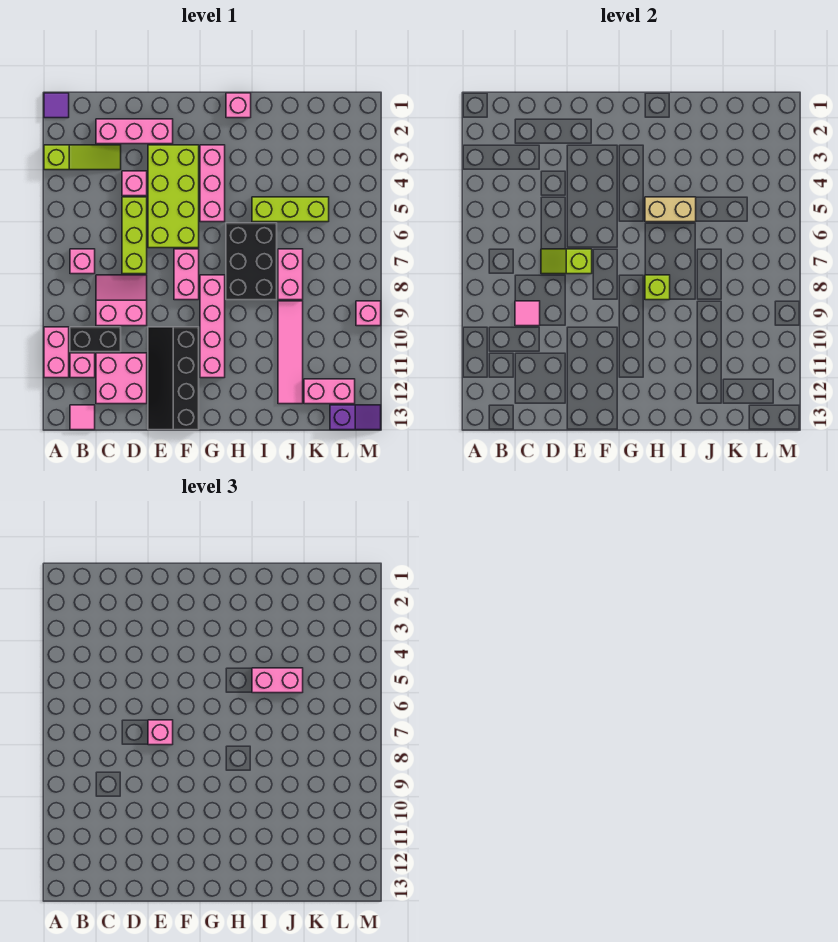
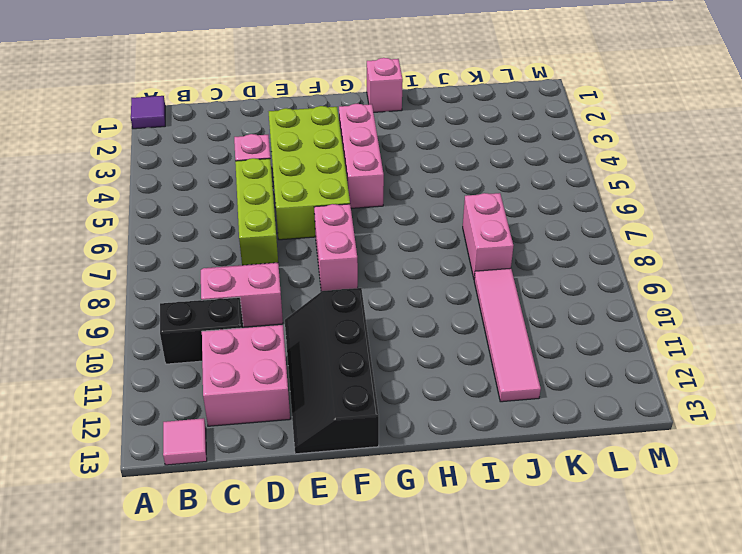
none -> lime slope A3:C3 level 1 top A
none -> pink brick A10:A11 level 1
none -> pink brick B7 level 1
none -> pink brick B11 level 1

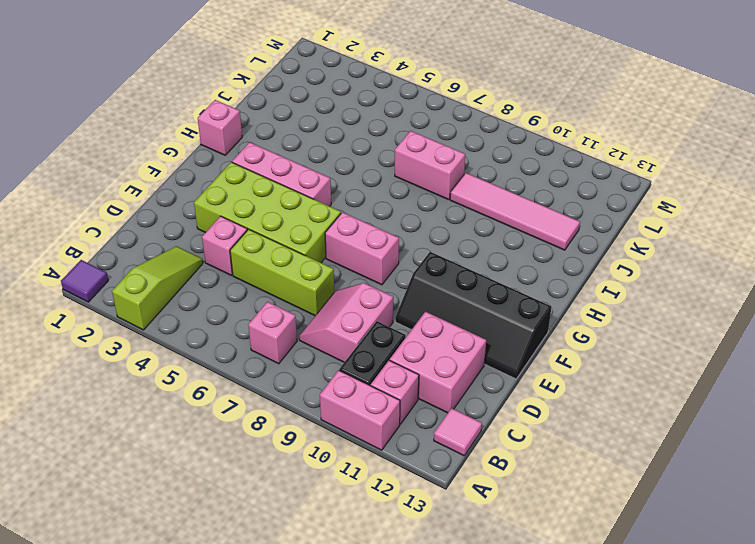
none -> pink brick C2:E2 level 1
none -> pink brick G8:G11 level 1
none -> black brick H6:I8 level 1
none -> lime brick I5:K5 level 1

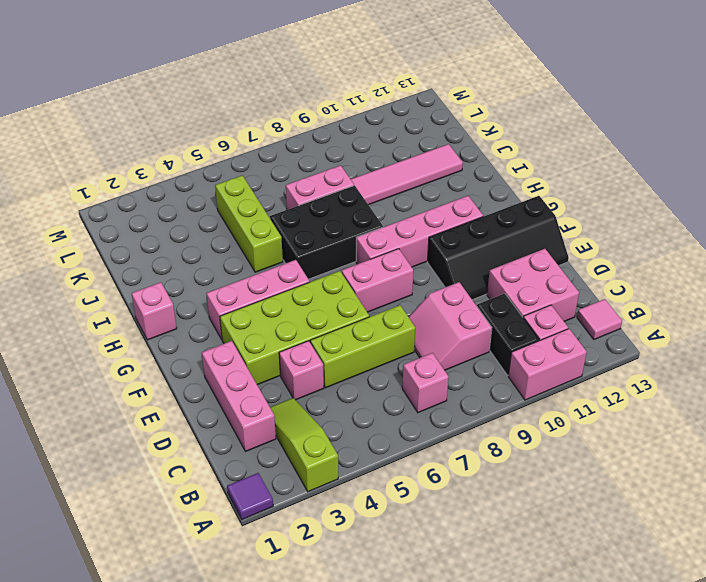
none -> pink brick K12:L12 level 1
none -> purple slope L13:M13 level 1 top L
none -> pink brick M9 level 1
none -> pink tile C9 level 2

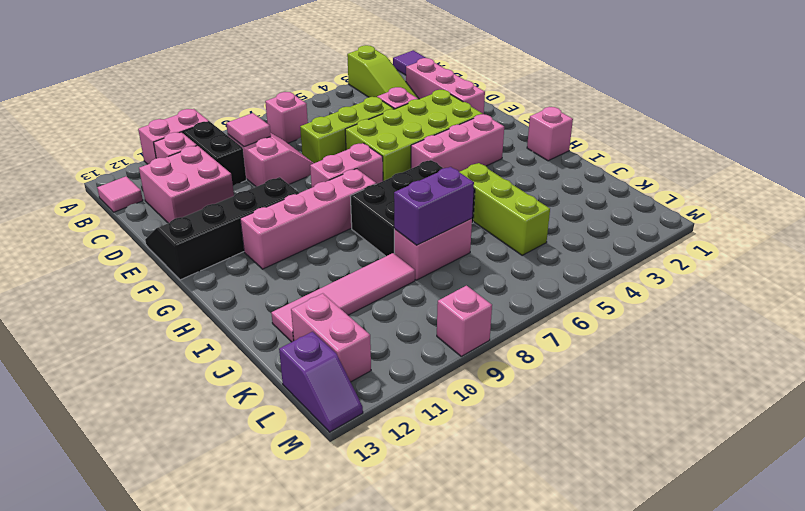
purple brick J7:J8 level 2 -> none
none -> lime slope D7:E7 level 2 top E
none -> tan brick H5:I5 level 2
none -> lime brick H8 level 2
none -> pink brick E7 level 3

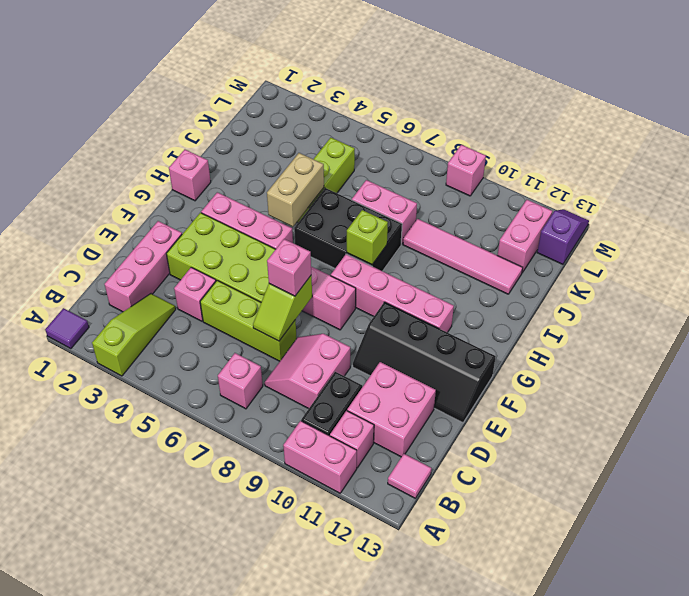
none -> pink tile C9 level 2
none -> pink brick I5:J5 level 3

